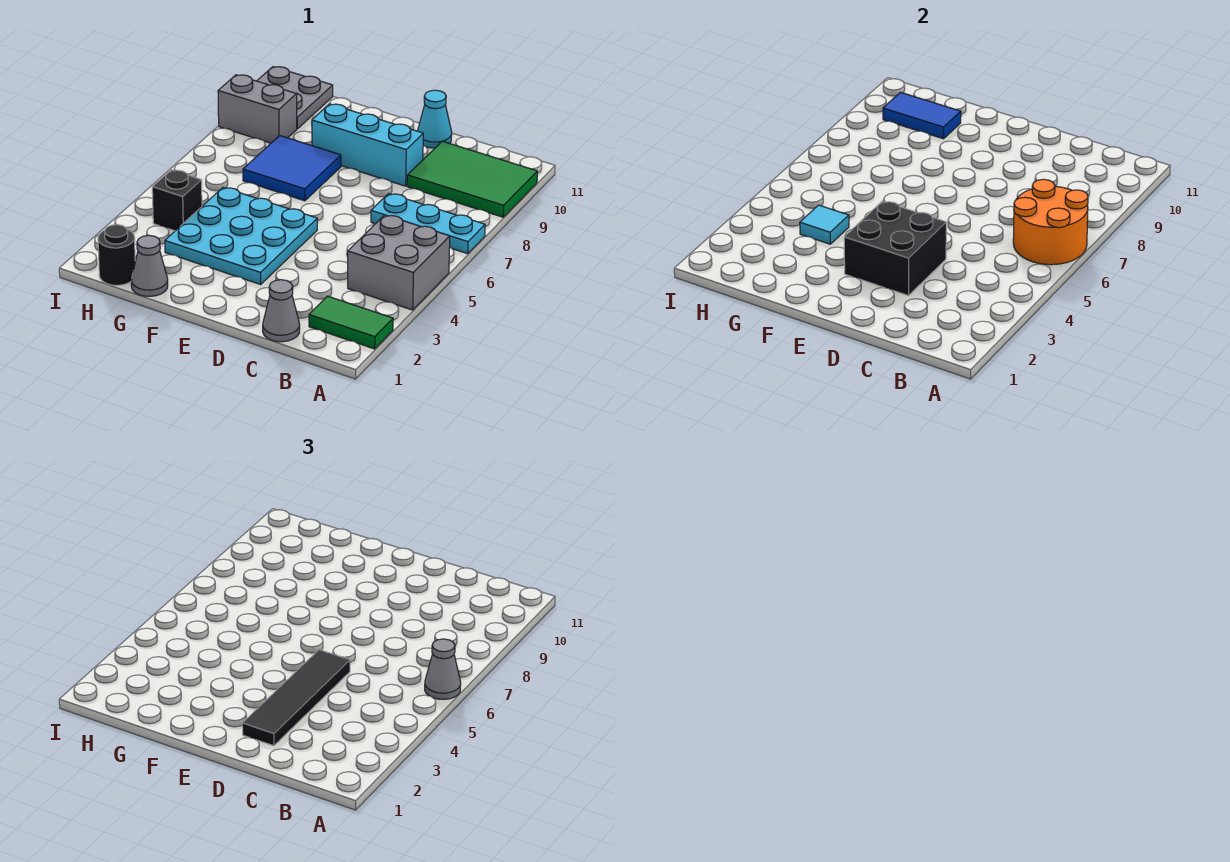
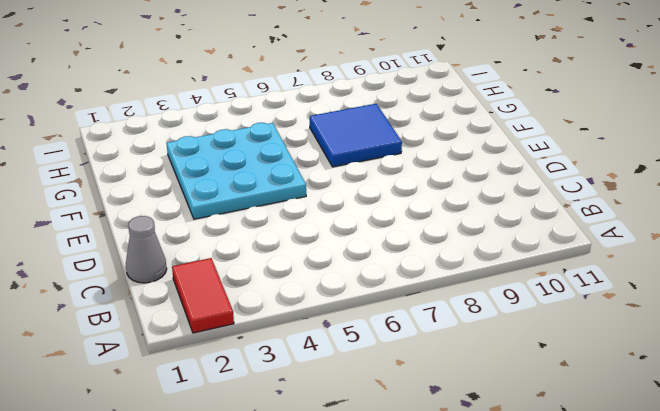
red tile A2:B2 level 1 -> green tile A2:B2 level 1
none -> grey brick A4:B5 level 1
none -> cyan plate A7:C7 level 1
none -> green tile A9:C10 level 1

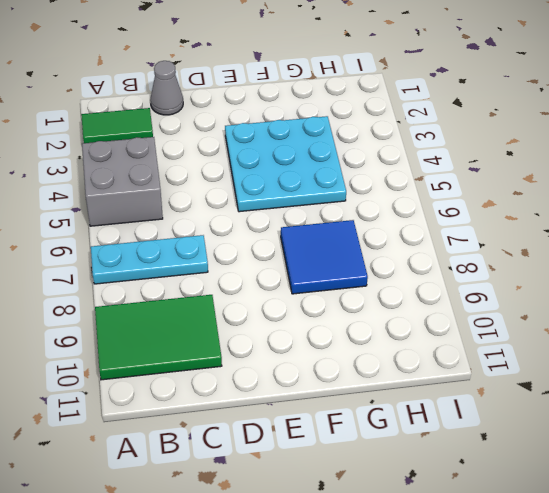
none -> cyan brick D9:F9 level 1
none -> cyan cone D11 level 1
none -> grey cone G1 level 1

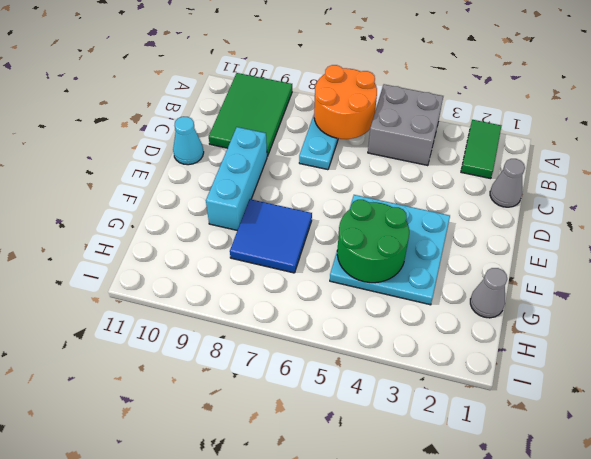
green round brick F4:G5 level 2 -> cyan tile G4 level 2
none -> black round brick H1 level 1
none -> black brick H4 level 1
none -> grey brick H9:I9 level 1

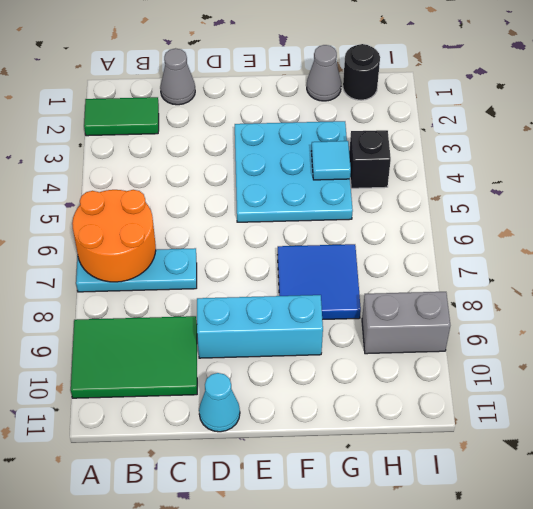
none -> grey brick A4:B5 level 1
none -> grey plate H10:I11 level 1
none -> black brick D3:E4 level 2

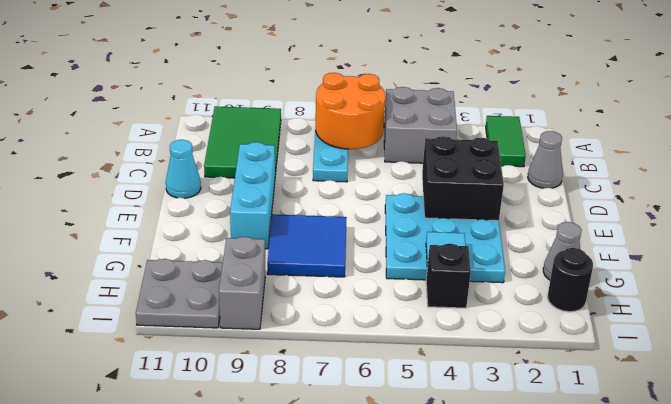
none -> blue tile G10:H10 level 2
none -> grey cone A6 level 3
none -> black tile D2:D5 level 3

